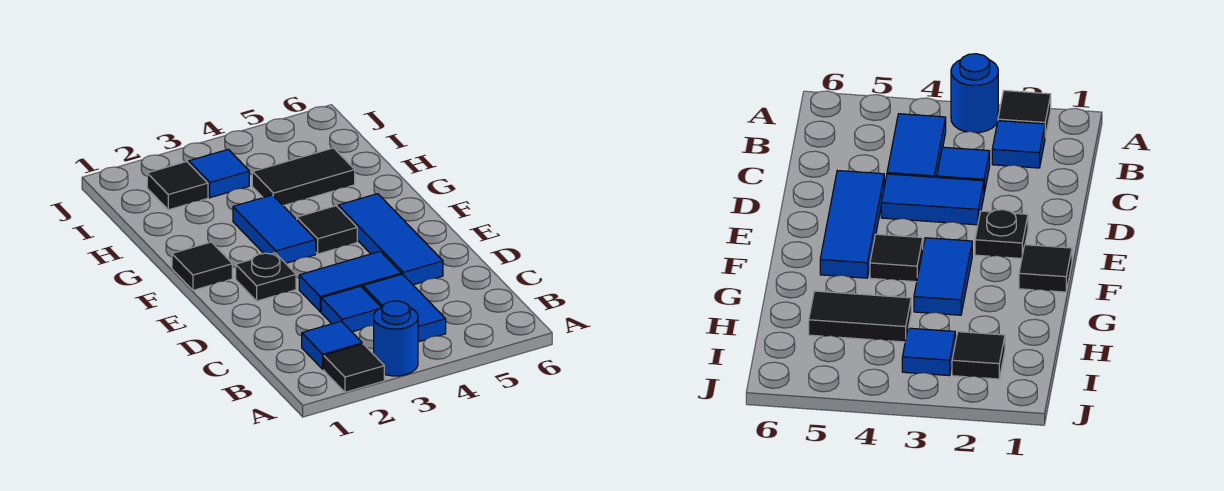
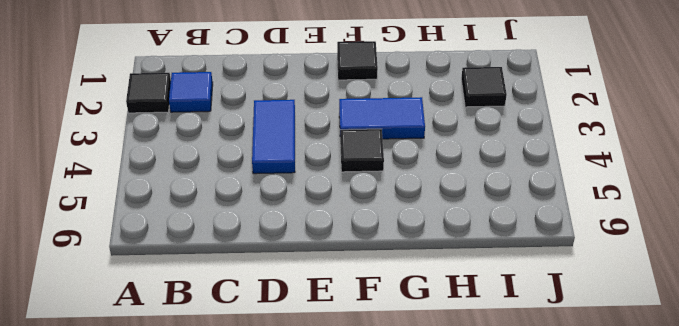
none -> blue round brick A3 level 1
none -> blue tile B4:C4 level 1
none -> blue tile C3 level 1

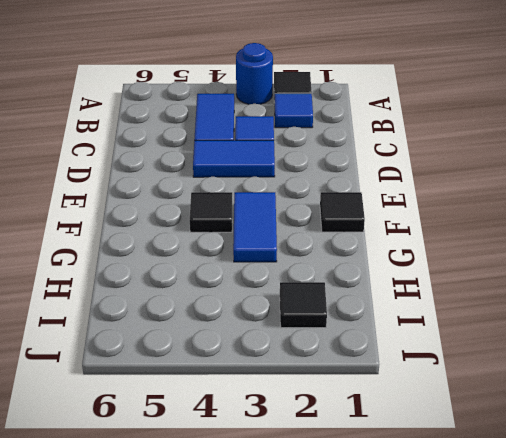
none -> blue tile D5:F5 level 1
none -> black plate E2 level 1
none -> black tile H4:H5 level 1

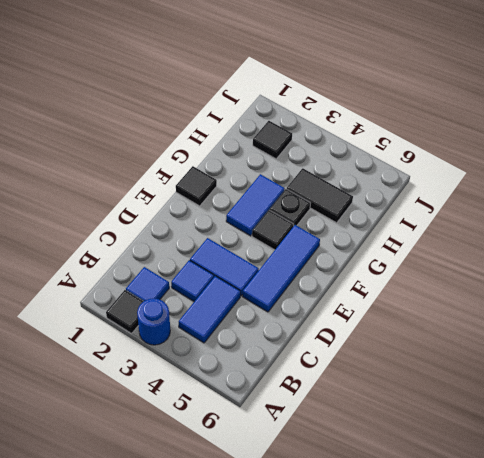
black plate G4 level 1 -> black plate E2 level 1
none -> blue tile I3 level 1

